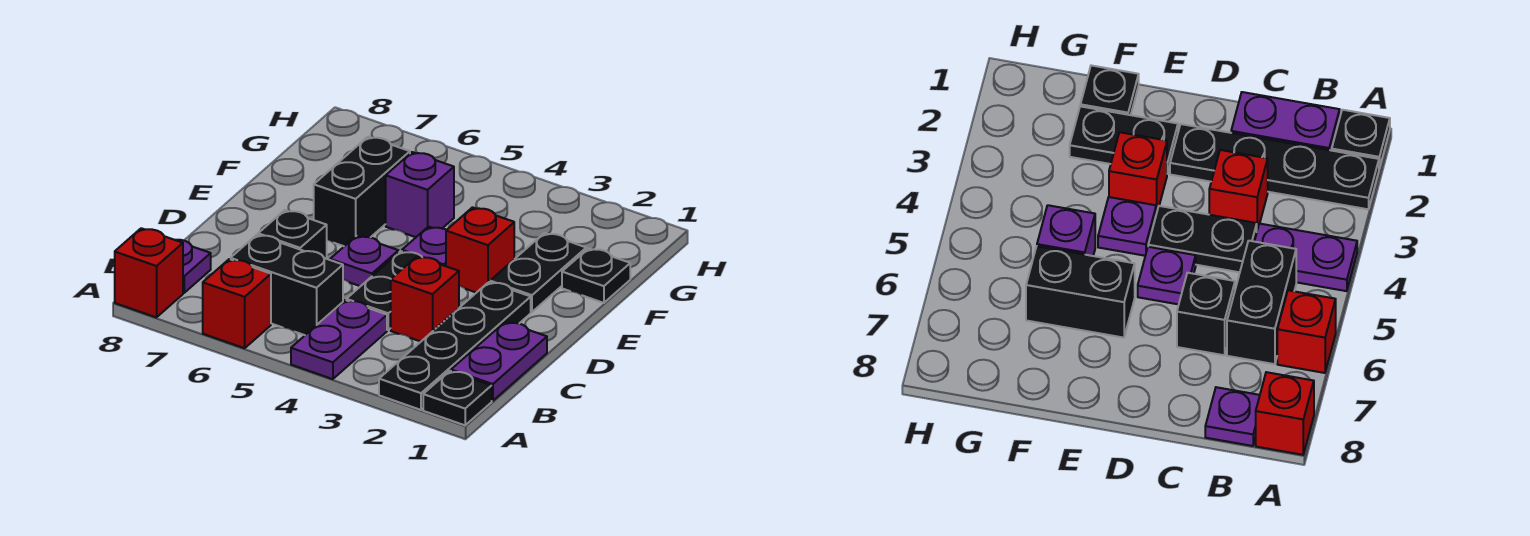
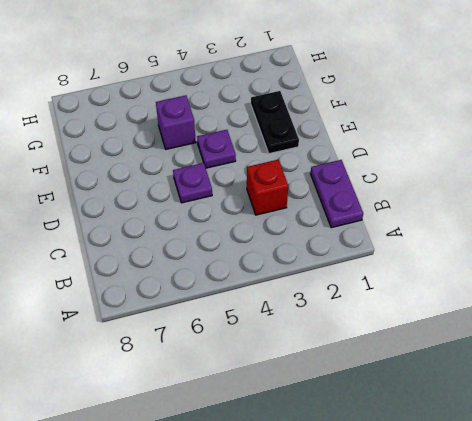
none -> black plate A1 level 1
none -> black plate A2:D2 level 1
none -> purple plate A4:B4 level 1

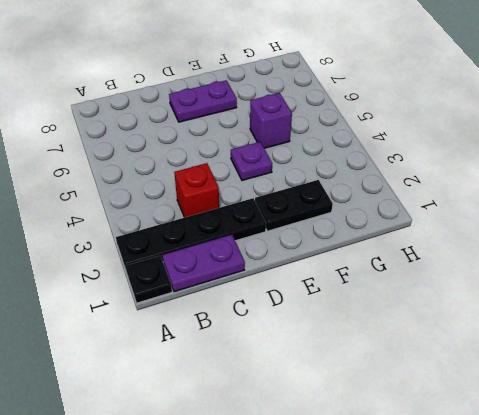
purple plate D7:E7 level 1 -> purple plate A4:B4 level 1
none -> red brick A6 level 1
none -> red brick A8 level 1
none -> black brick B5:B6 level 1

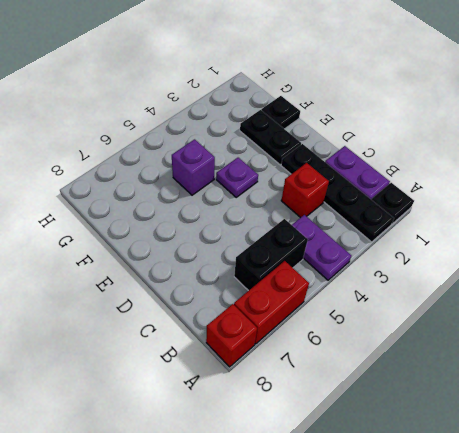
red brick A6:A7 level 1 -> red brick A6 level 1
none -> purple plate B8 level 1
none -> black plate C4:D4 level 1
none -> black brick C6 level 1

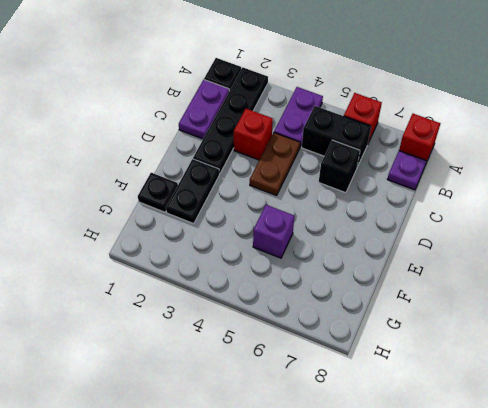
brown plate C4:D4 level 1 -> black plate C4:D4 level 1
none -> purple plate D5 level 1
none -> red brick E3 level 1
none -> purple plate E4 level 1

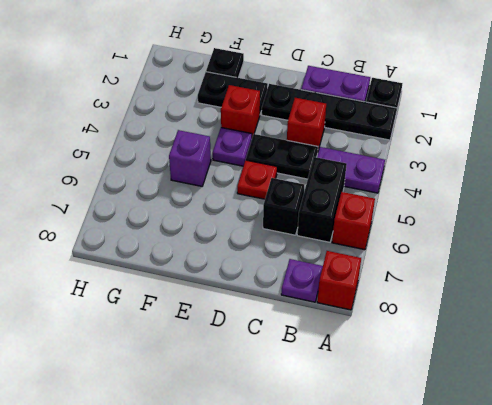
red plate D5 level 1 -> purple plate D5 level 1
none -> black brick E6:F6 level 1

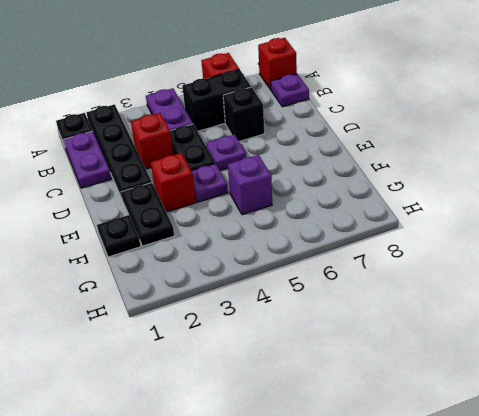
none -> black brick E6:F6 level 1

